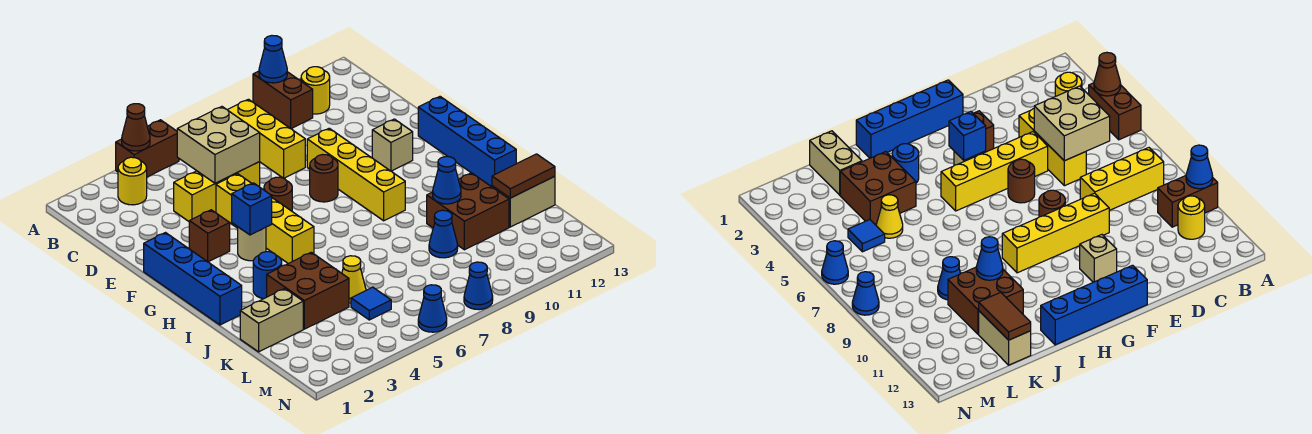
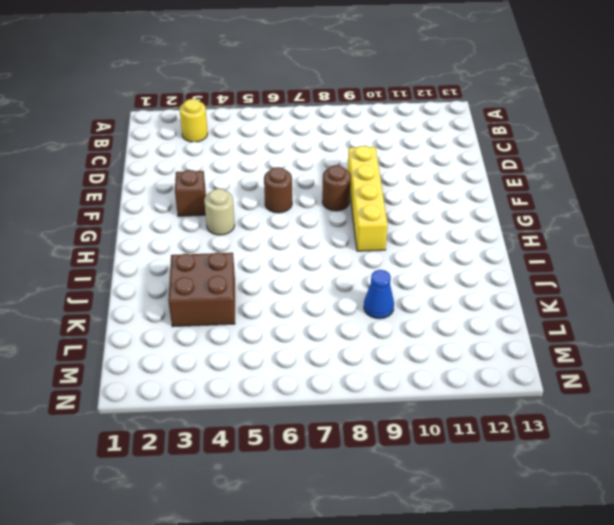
none -> brown brick A4:A5 level 1
none -> brown brick A10:B10 level 1
none -> yellow brick B8:D8 level 1
none -> yellow round brick B11 level 1

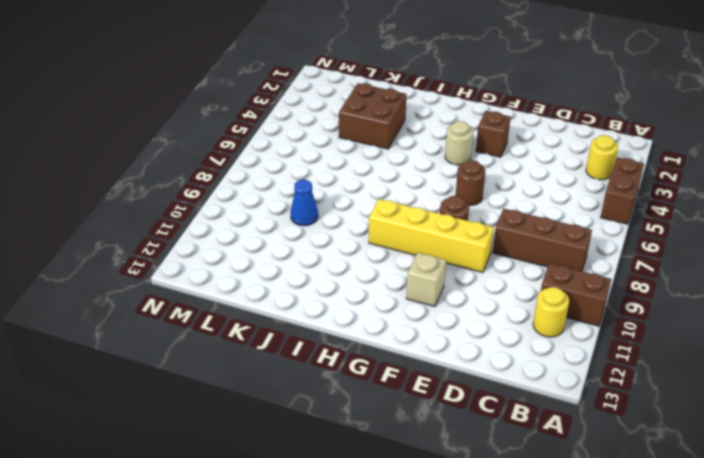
brown brick B8:D8 level 1 -> yellow brick B8:D8 level 1
none -> yellow brick D4:D6 level 1
none -> yellow brick E5:H5 level 1
none -> blue brick F1:I1 level 1
none -> blue brick F13:I13 level 1

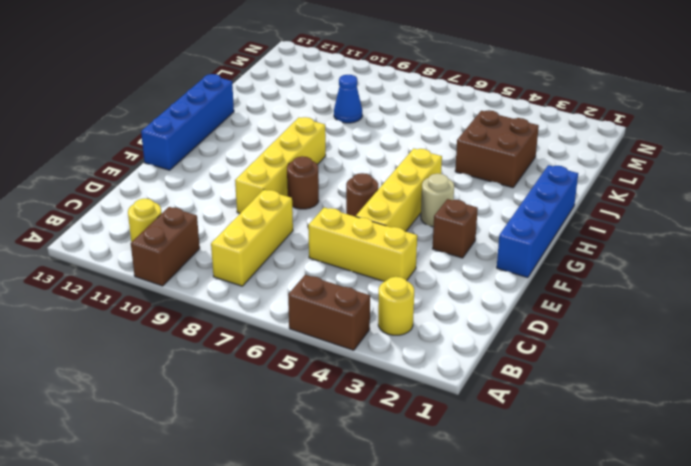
none -> tan brick F11 level 1
none -> blue round brick I3 level 1
none -> brown brick J10:K11 level 1
none -> tan brick K1:K2 level 1

